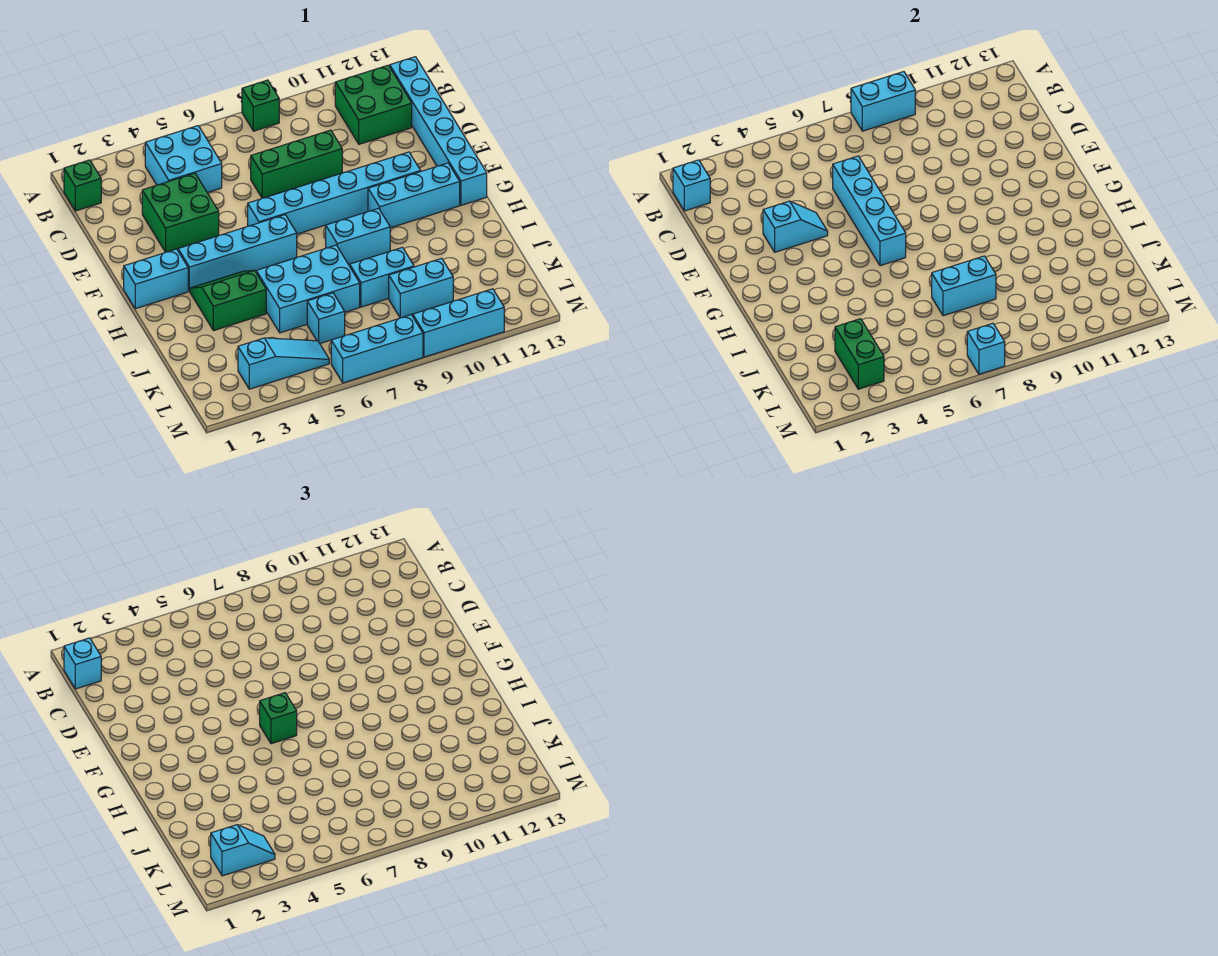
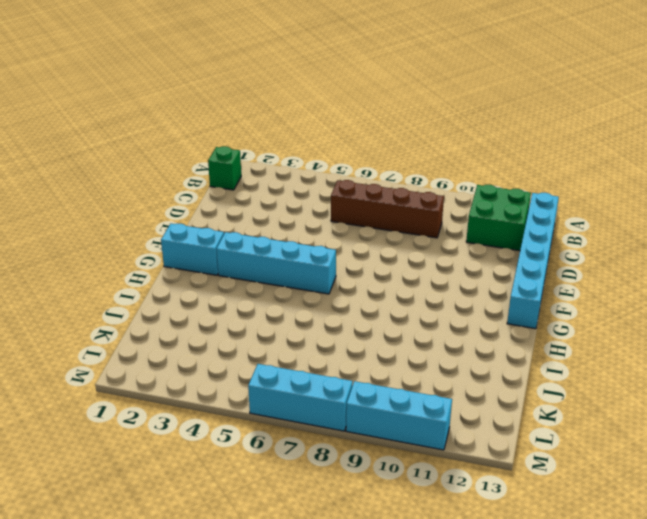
brown brick C6:C9 level 1 -> none
none -> green brick A8 level 1
none -> cyan brick B4:C5 level 1
none -> green brick D3:E4 level 1
none -> green brick D7:D9 level 1

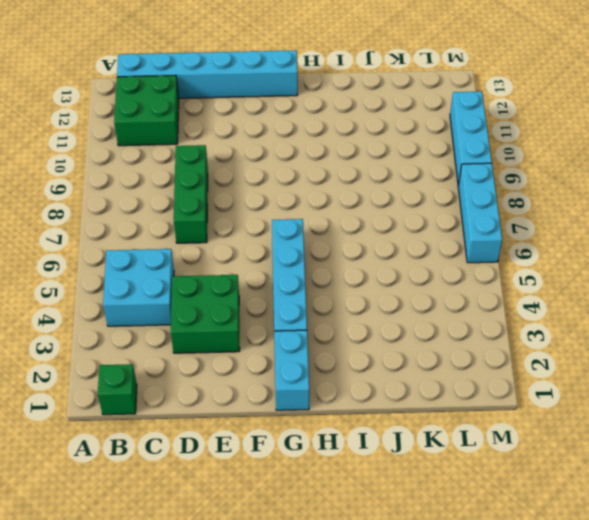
none -> green brick A8 level 1
none -> cyan brick F6:F11 level 1
none -> cyan brick G10:G12 level 1
none -> green slope H3:I4 level 1 top I

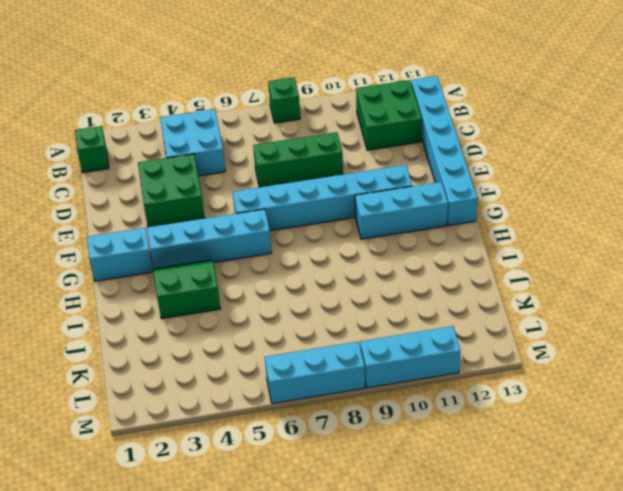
none -> cyan brick H8:H9 level 1
none -> cyan brick I5:J7 level 1
none -> cyan brick J8:J9 level 1
none -> cyan brick K6 level 1

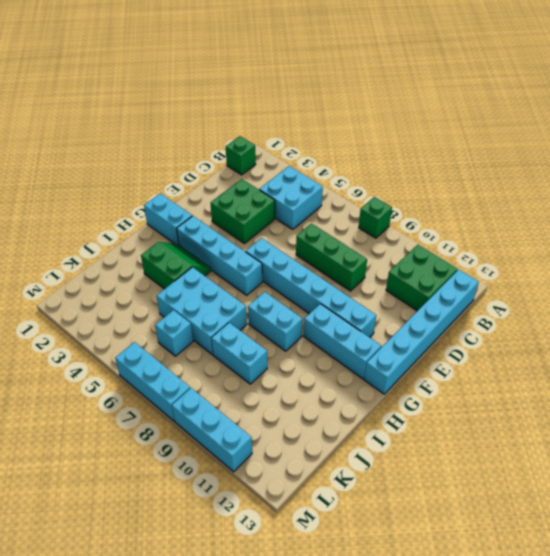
none -> cyan brick K9:K10 level 1
none -> cyan slope L3:L5 level 1 top 3
none -> cyan brick A8:A9 level 2
none -> cyan brick B1 level 2

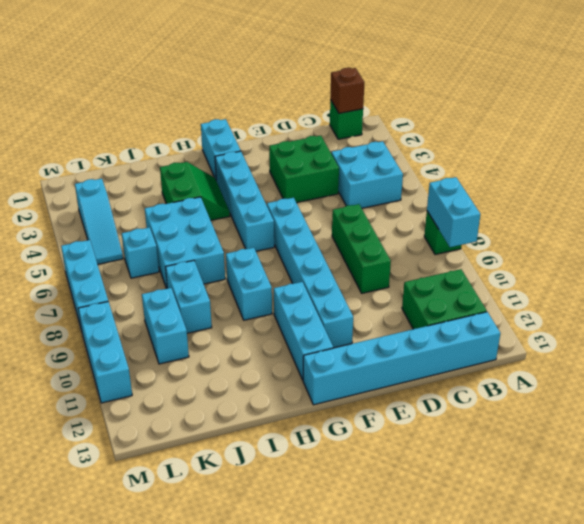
brown brick B1 level 2 -> cyan brick B1 level 2
none -> cyan brick D6:G6 level 2
none -> cyan slope E3:E4 level 2 top 3
none -> cyan brick J7:J8 level 2
none -> green brick K3:L3 level 2

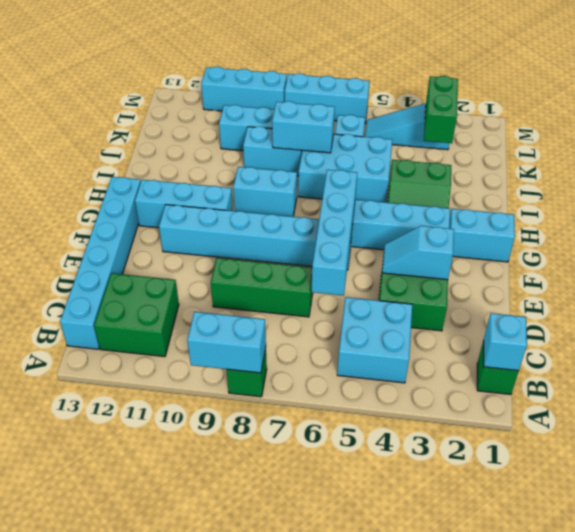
none -> cyan brick M7 level 2
none -> cyan brick B1 level 3
none -> green brick G6 level 3
none -> cyan slope L2:L3 level 3 top 2

